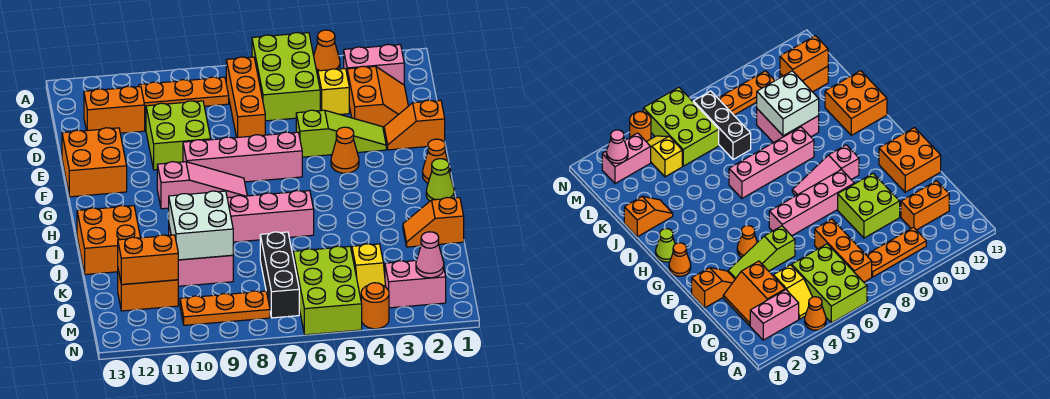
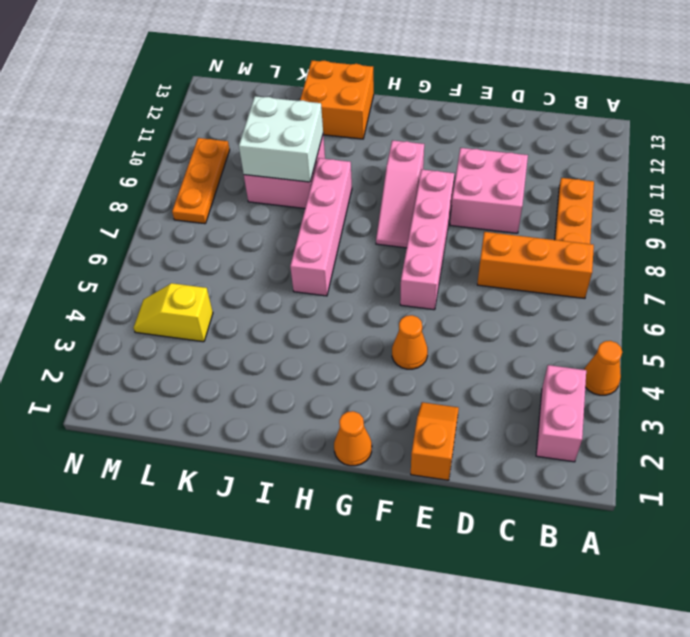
pink brick D9:E10 level 1 -> lime brick D9:E10 level 1
none -> lime brick A5:C6 level 1
none -> yellow slope B4:C4 level 1 top C
none -> orange slope C2:D3 level 1 top 3
none -> orange brick C11:C12 level 1

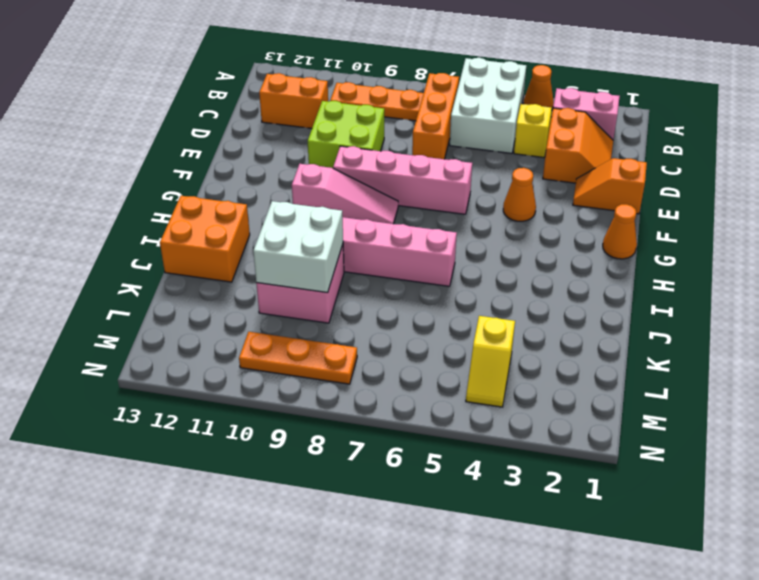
white brick A5:C6 level 1 -> lime brick A5:C6 level 1
none -> lime slope E3:E5 level 1 top 5
none -> orange brick E12:F13 level 1
none -> lime cone H1 level 1
none -> orange slope J1:J2 level 1 top 1

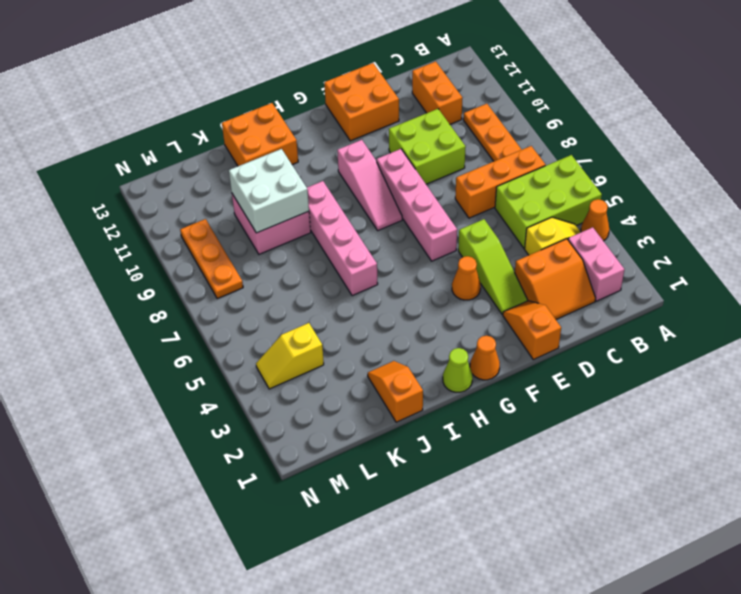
none -> black brick K7:M7 level 1
none -> lime brick L5:N6 level 1
none -> orange brick L11:L12 level 1
none -> pink brick M2:M3 level 1

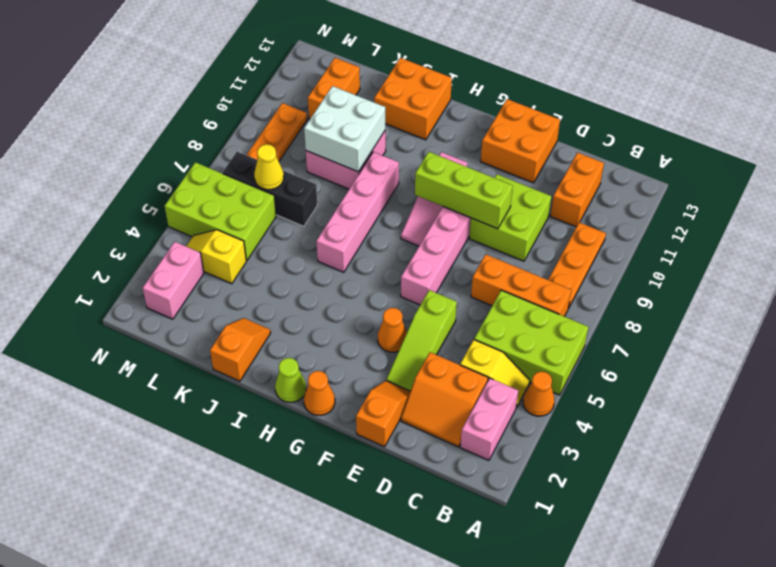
lime brick E9:G9 level 2 -> none
yellow cone L7 level 2 -> none
none -> orange round brick N4 level 1
none -> orange brick L11:L12 level 2
none -> pink cone M2 level 2

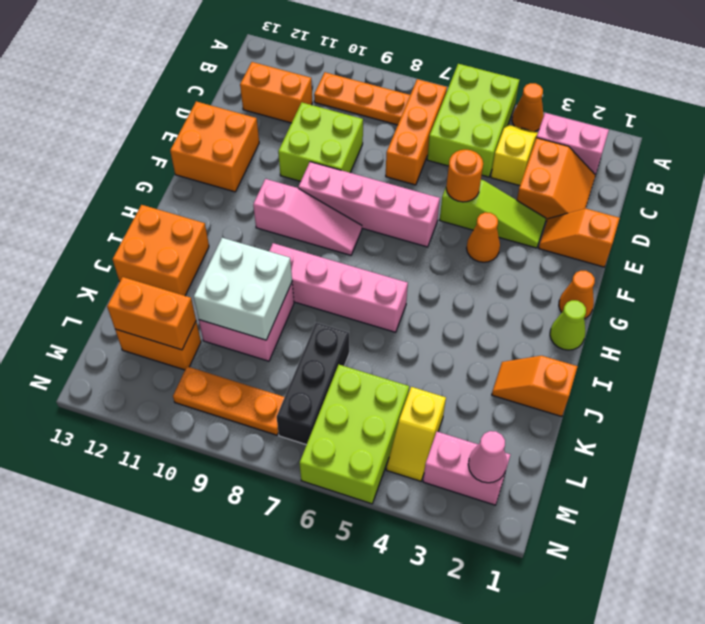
orange round brick E5 level 2 -> orange round brick N4 level 1

